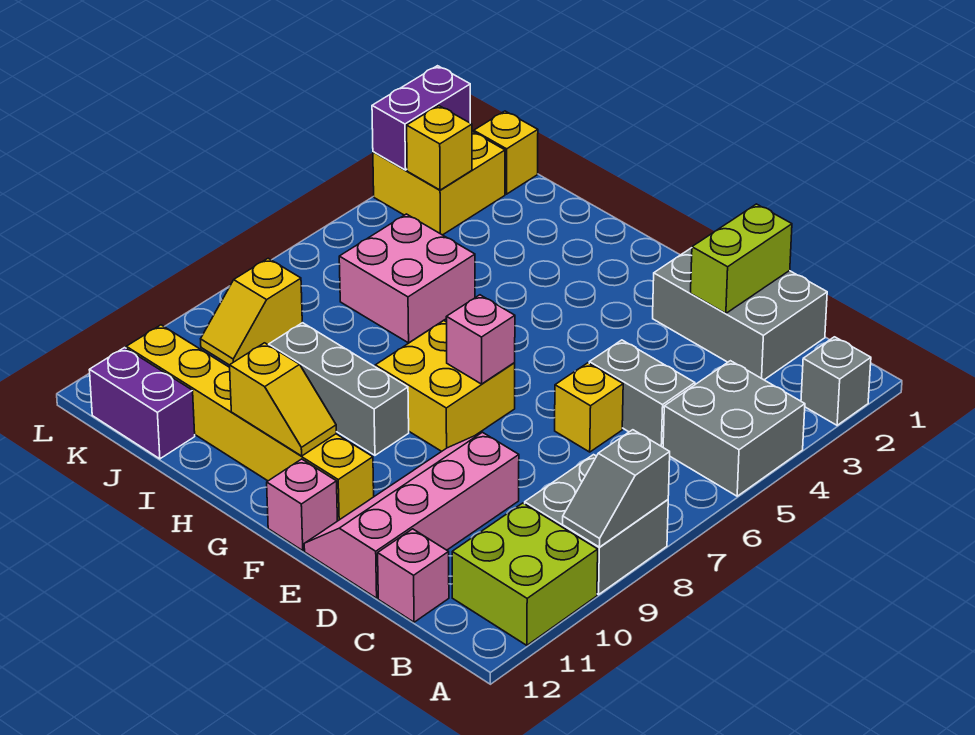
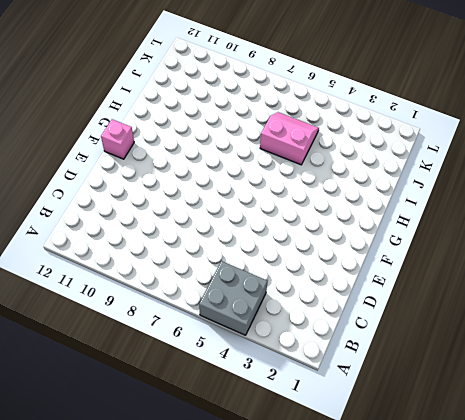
pink slope I5:J6 level 1 top I -> pink brick I5:J6 level 1
none -> grey brick A2 level 1
none -> grey brick A8:B9 level 1
none -> lime brick A10:B11 level 1

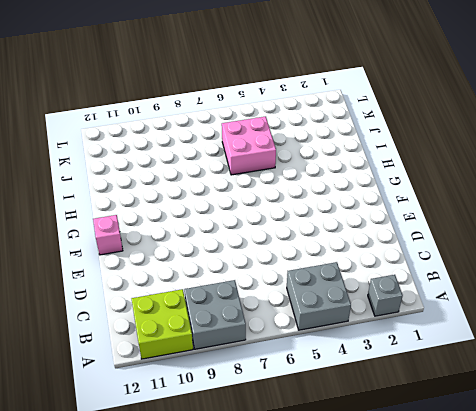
none -> grey brick C1:E2 level 1
none -> grey brick C5:D5 level 1
none -> pink brick C12 level 1

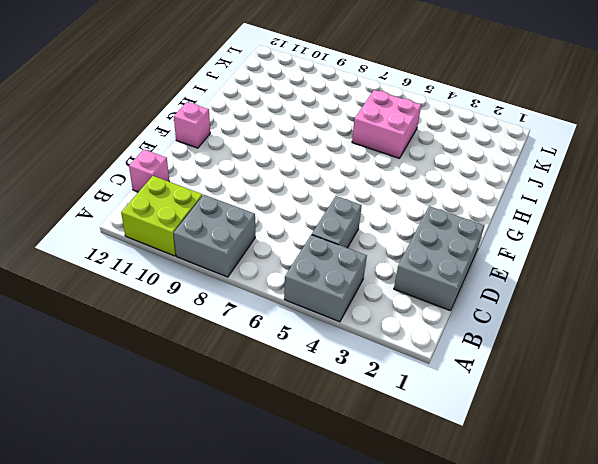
none -> grey brick A2 level 1
none -> yellow brick D6 level 1
none -> pink slope D9:E12 level 1 top D

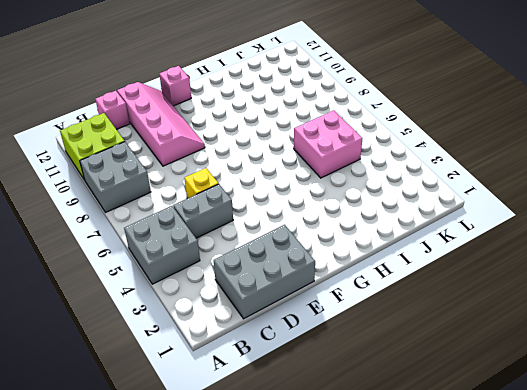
none -> grey brick A2 level 1
none -> yellow brick F7:G8 level 1
none -> yellow brick F11:K11 level 1

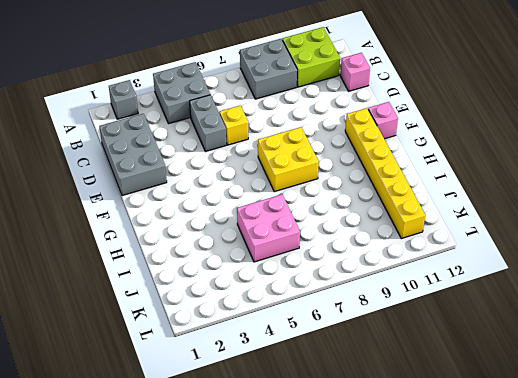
none -> pink slope D9:E12 level 1 top D
none -> grey brick G9:I9 level 1
none -> purple brick J12:K12 level 1

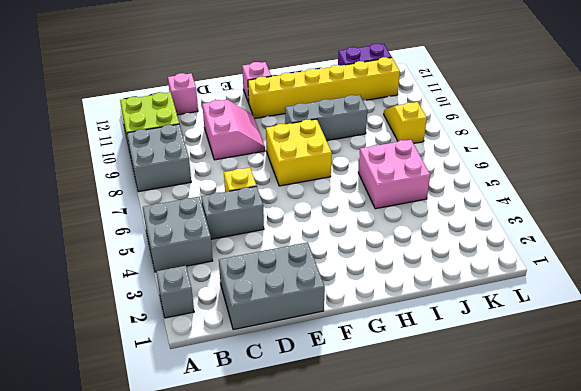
pink slope D9:E10 level 1 top D -> pink slope D9:E12 level 1 top D
none -> yellow brick K1 level 1
none -> yellow brick K2:L3 level 1
none -> grey slope A8:A9 level 2 top 8

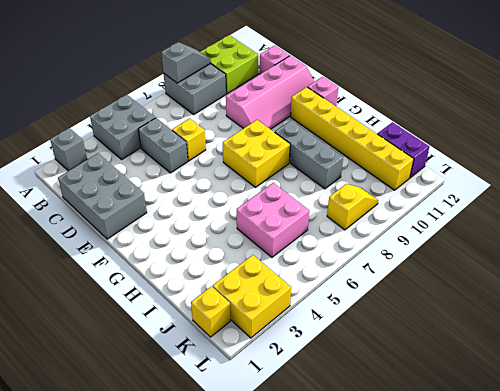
none -> lime brick D1:D2 level 2
none -> pink brick F7 level 2
none -> yellow slope G11:H11 level 2 top H

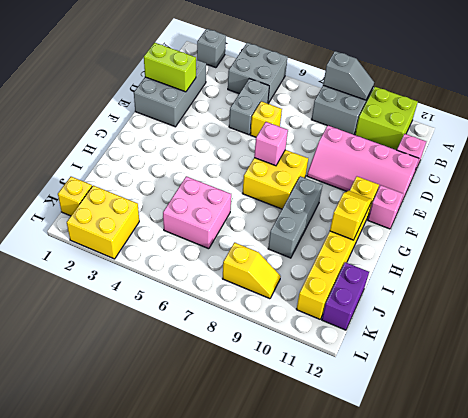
none -> yellow brick K3 level 2
none -> purple brick L2:L3 level 2

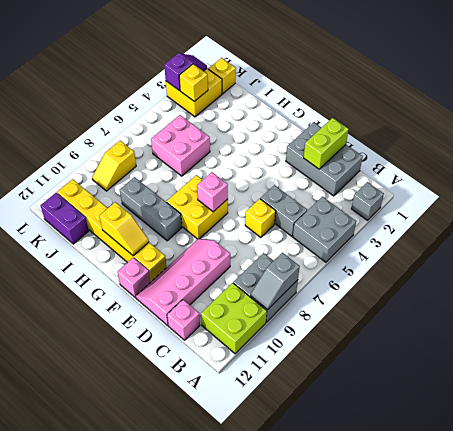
purple slope L2:L3 level 2 top 3 -> purple brick L2:L3 level 2

